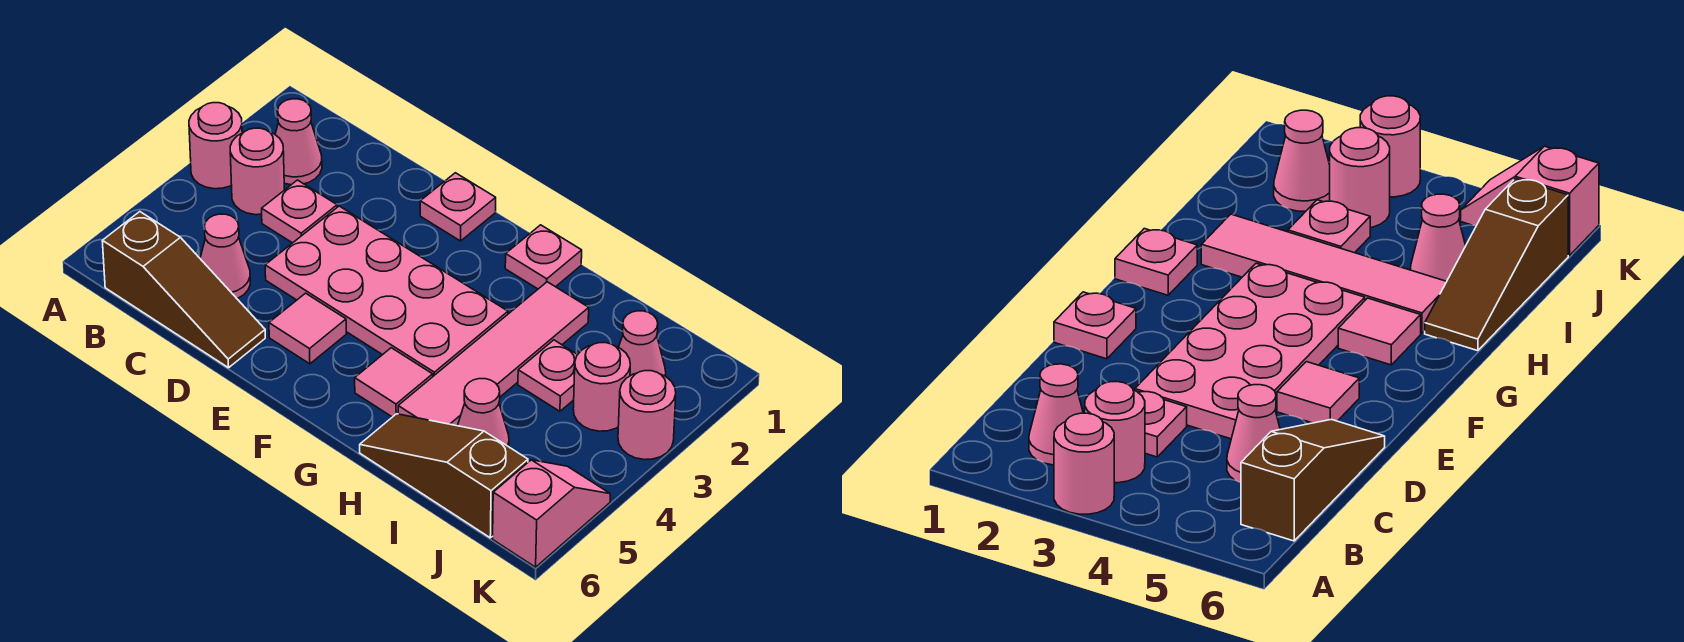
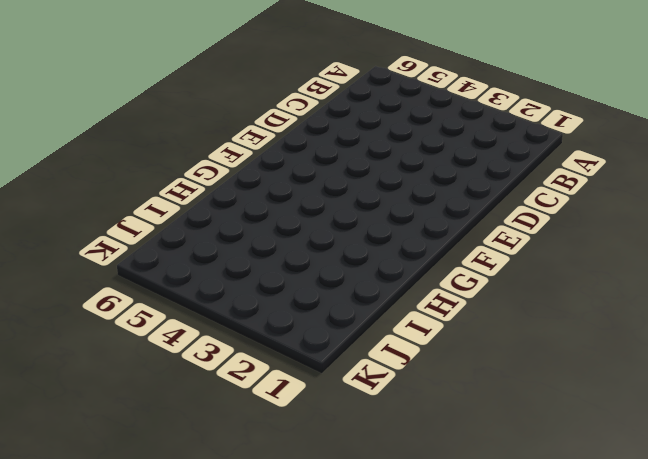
none -> pink round brick A3 level 1
none -> pink cone B2 level 1
none -> pink round brick B3 level 1

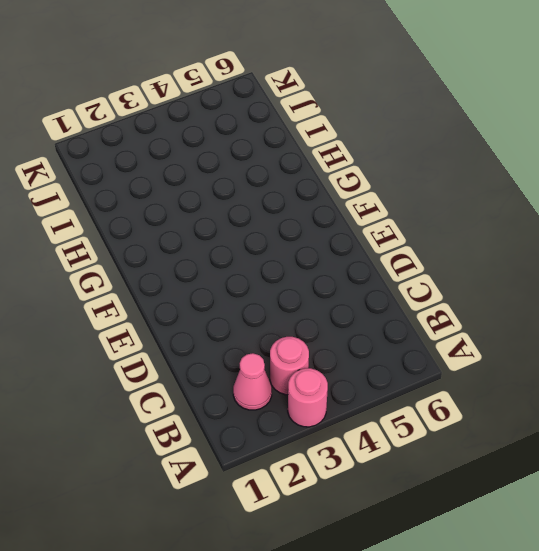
none -> brown slope B6:D6 level 1 top B
none -> pink plate C3 level 1
none -> pink cone C5 level 1

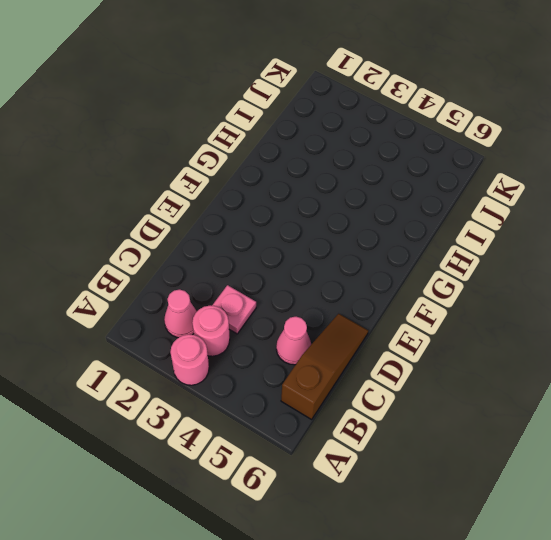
none -> pink plate D3:G4 level 1
none -> pink plate E1 level 1
none -> pink tile E5 level 1

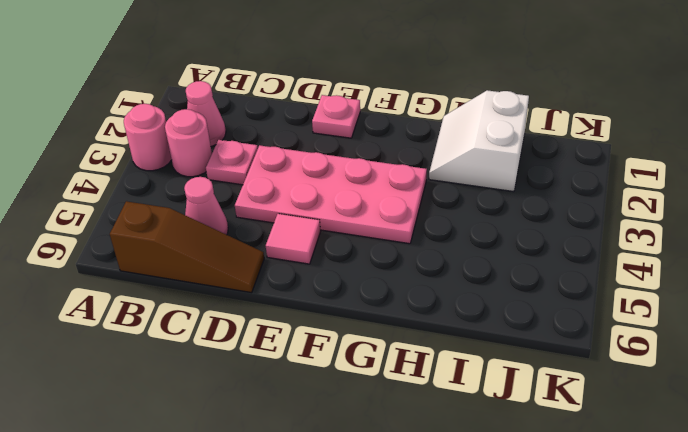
white slope H1:I2 level 1 top I -> pink tile H2:H5 level 1
none -> pink plate G1 level 1
none -> pink tile G5 level 1
none -> brown slope H6:J6 level 1 top J

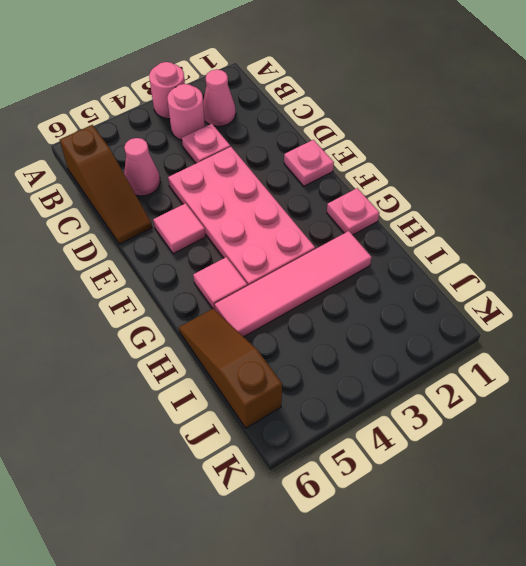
none -> pink plate I3 level 1
none -> pink cone I5 level 1
none -> pink cone J2 level 1

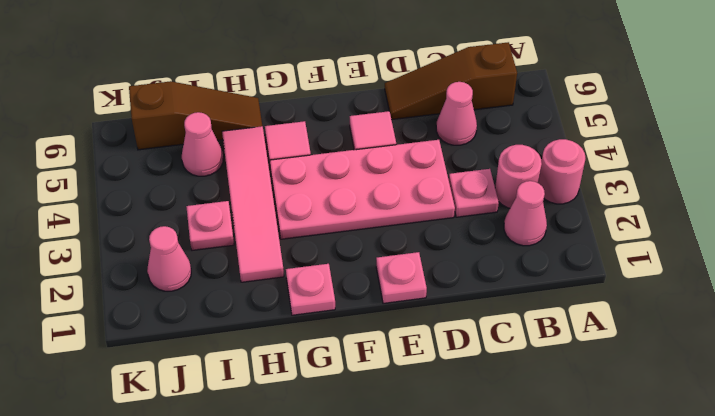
none -> pink round brick J3 level 1
none -> pink round brick K3 level 1
none -> pink slope K5:K6 level 1 top 6

